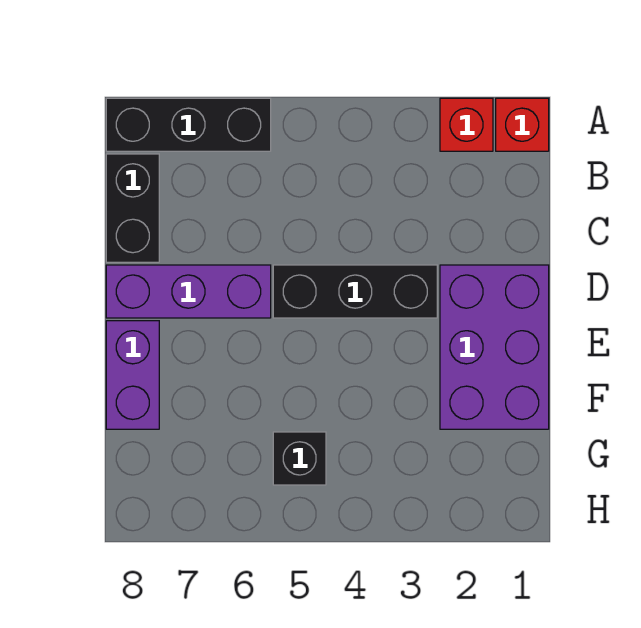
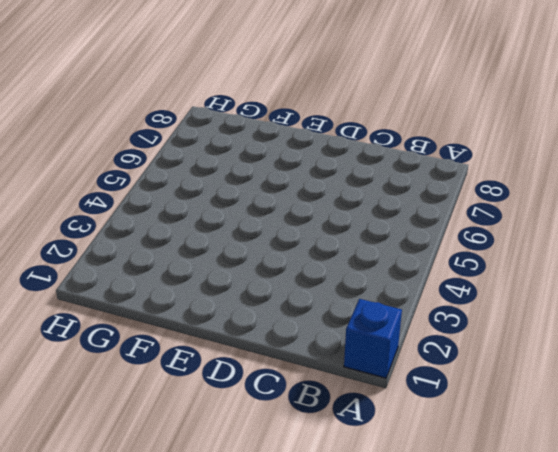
blue brick A1 level 1 -> red brick A1 level 1
none -> red brick A2 level 1
none -> black brick A6:A8 level 1

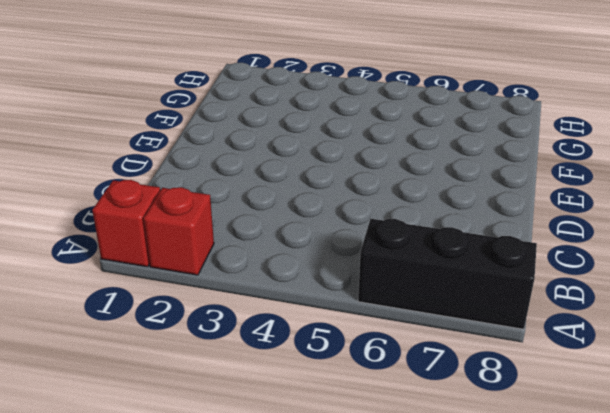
none -> black brick B8:C8 level 1
none -> purple brick D1:F2 level 1

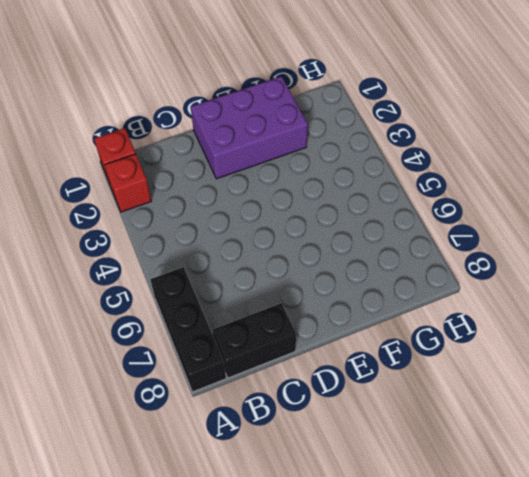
none -> black brick D3:D5 level 1
none -> purple brick D6:D8 level 1

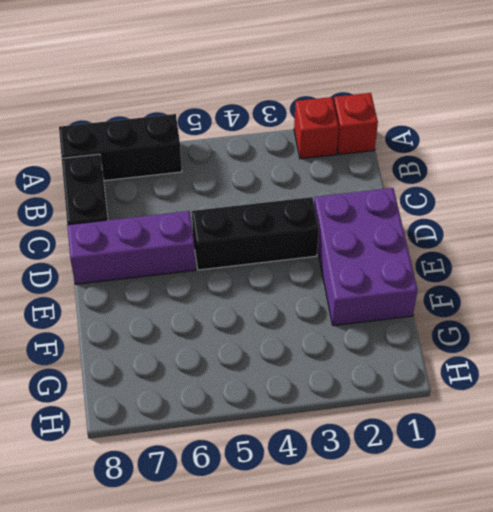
none -> purple brick E8:F8 level 1
none -> black brick G5 level 1

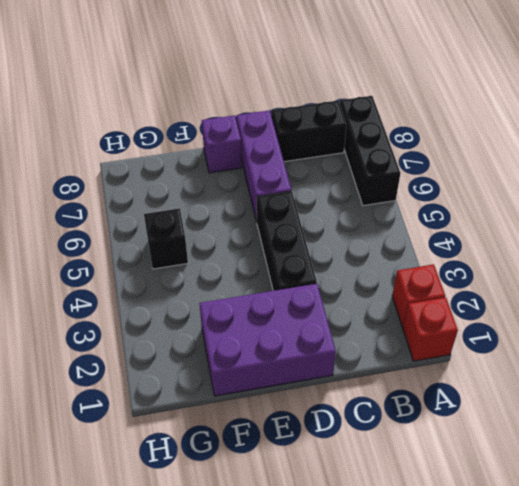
purple brick E8 level 1 -> purple brick E8:F8 level 1

